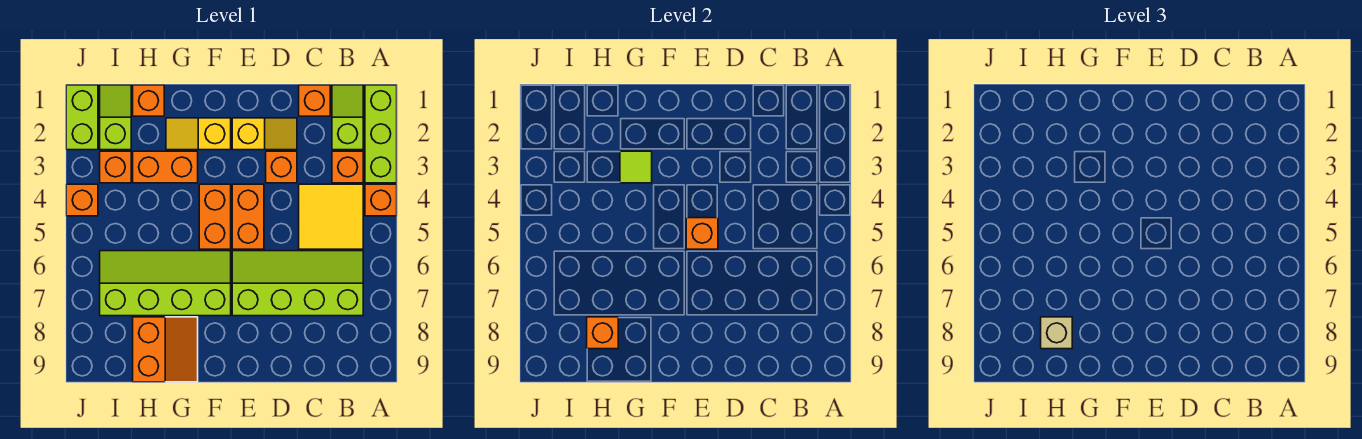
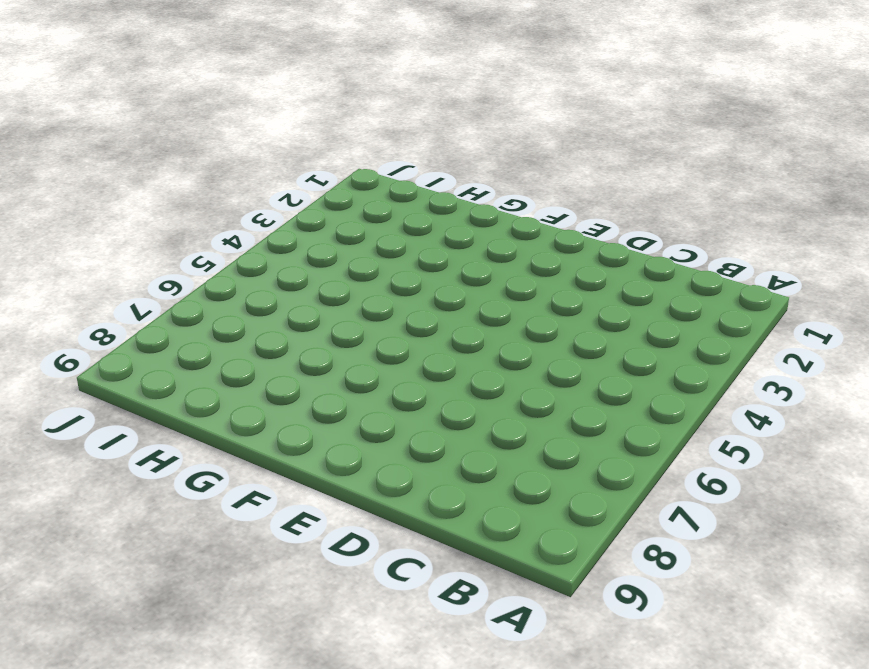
none -> lime brick A1:A3 level 1
none -> orange brick A4 level 1
none -> lime slope B1:B2 level 1 top 2

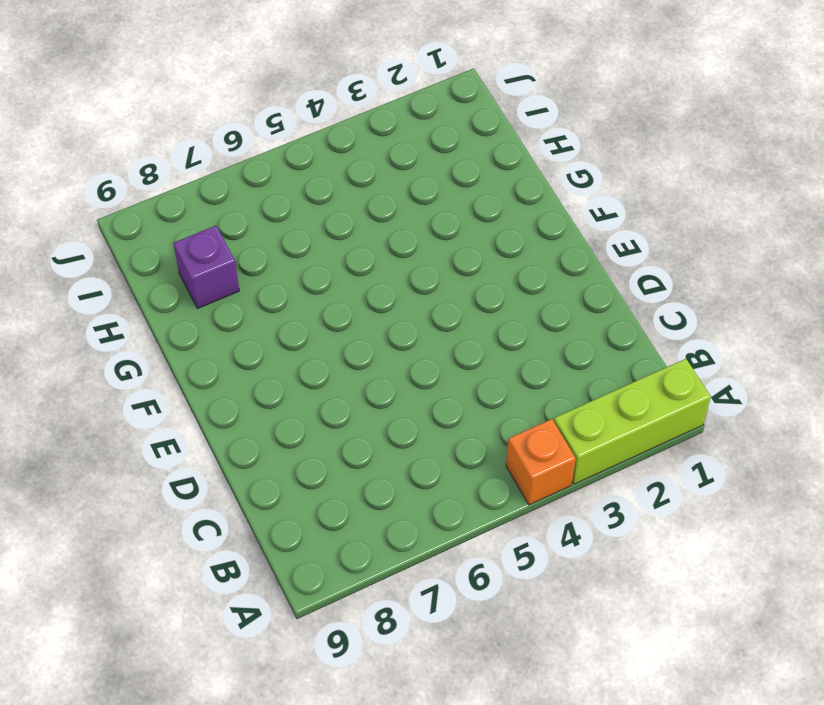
purple brick H8 level 1 -> orange slope G8:H9 level 1 top H
none -> lime slope B1:B2 level 1 top 2
none -> orange brick B3 level 1
none -> yellow tile B4:C5 level 1

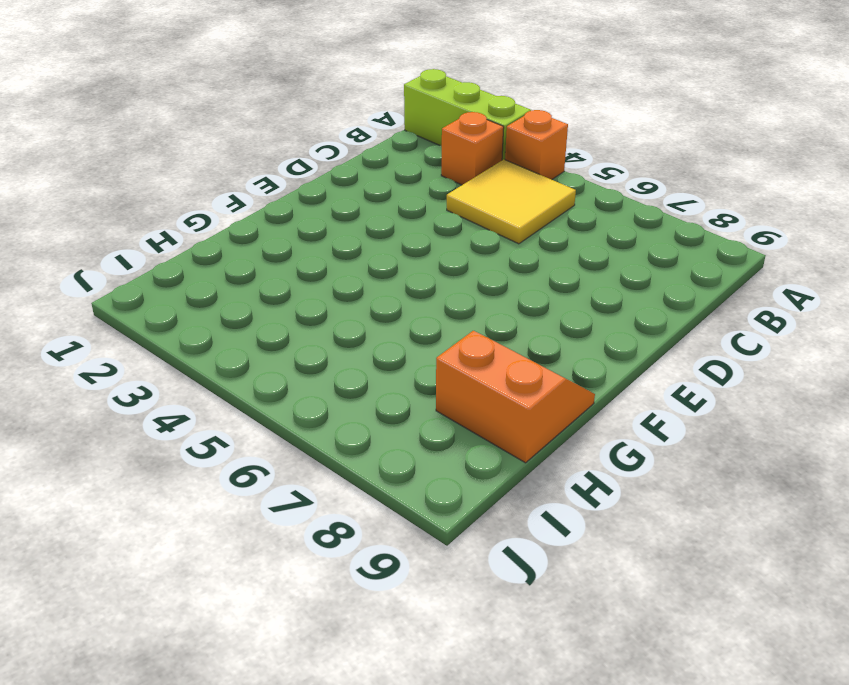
none -> lime slope B1:B2 level 1 top 2
none -> lime slope B6:E7 level 1 top 7
none -> orange brick C1 level 1

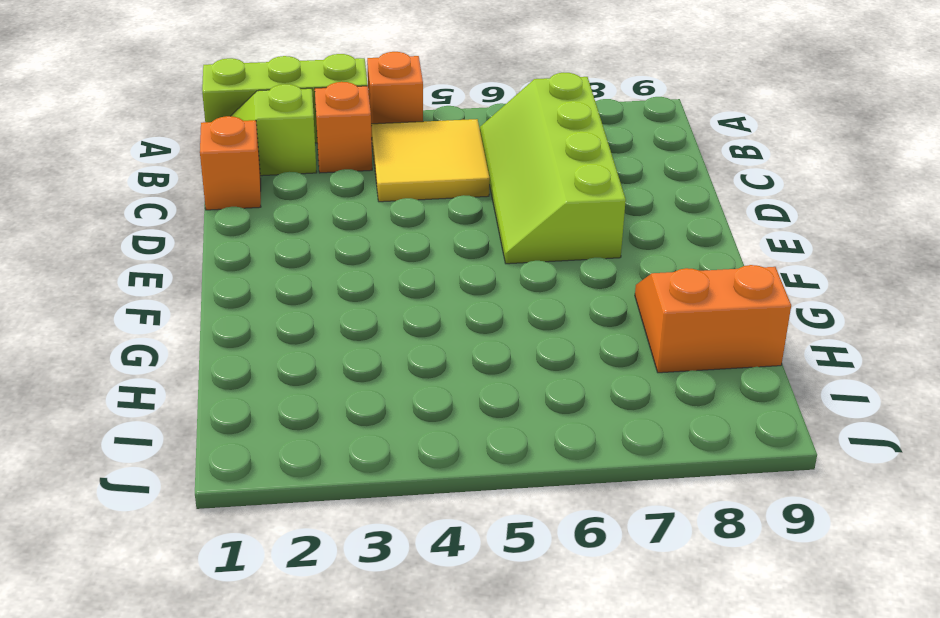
none -> yellow slope D2:E2 level 1 top E
none -> orange brick D3 level 1
none -> orange brick E4:E5 level 1

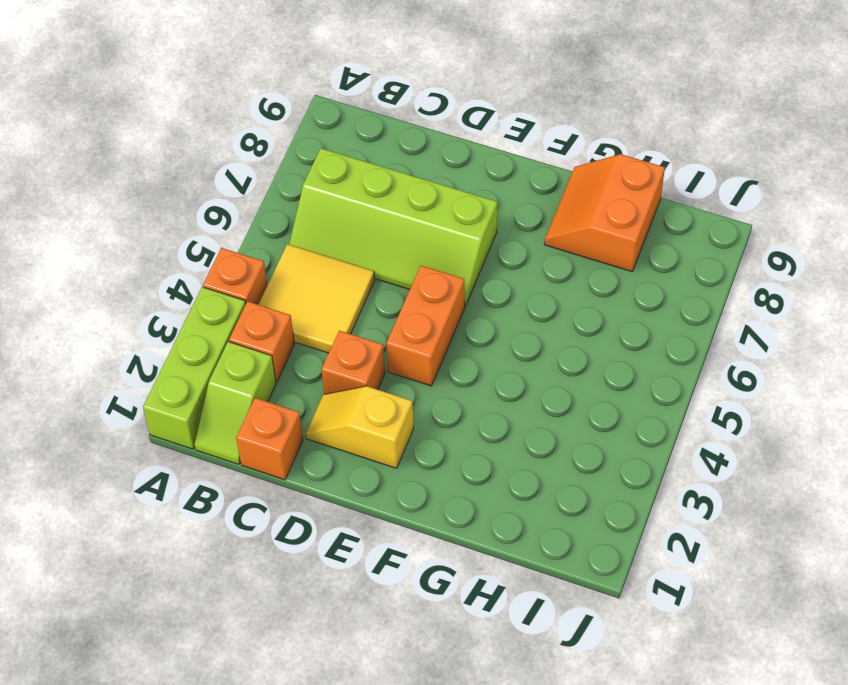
none -> yellow slope F2:G2 level 1 top F
none -> orange brick F4:F5 level 1
none -> lime slope F6:I7 level 1 top 7

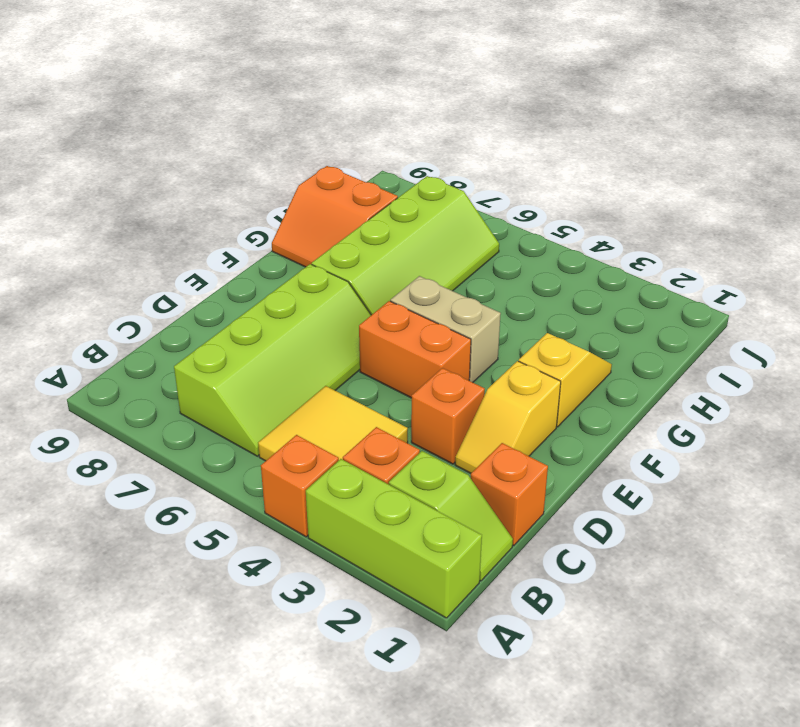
tan brick F4:F5 level 1 -> orange brick F4:F5 level 1
none -> orange brick G3:H3 level 1
none -> orange brick H1 level 1
none -> lime slope I1:I2 level 1 top 2

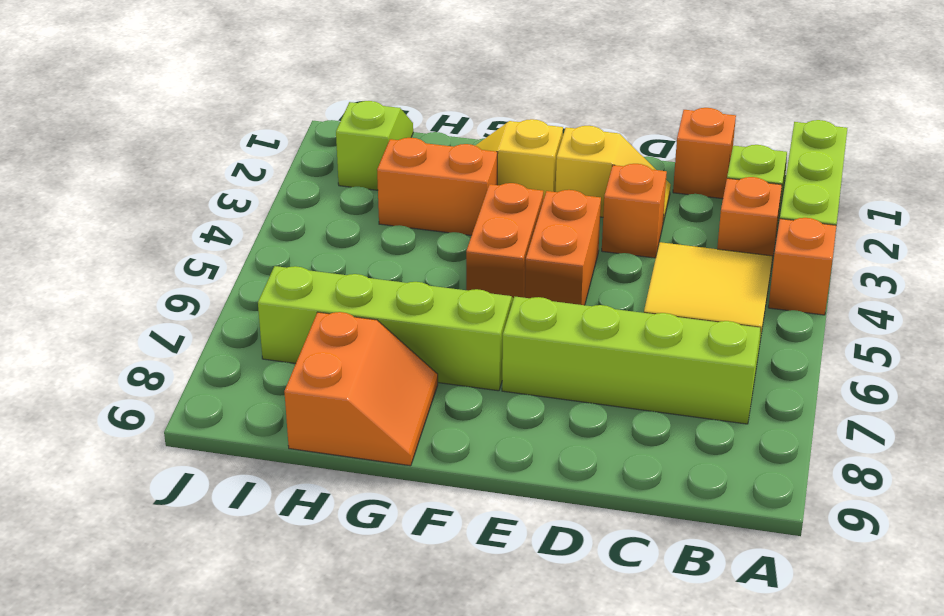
none -> orange brick H1 level 1
none -> orange brick I3 level 1
none -> lime brick J1:J2 level 1

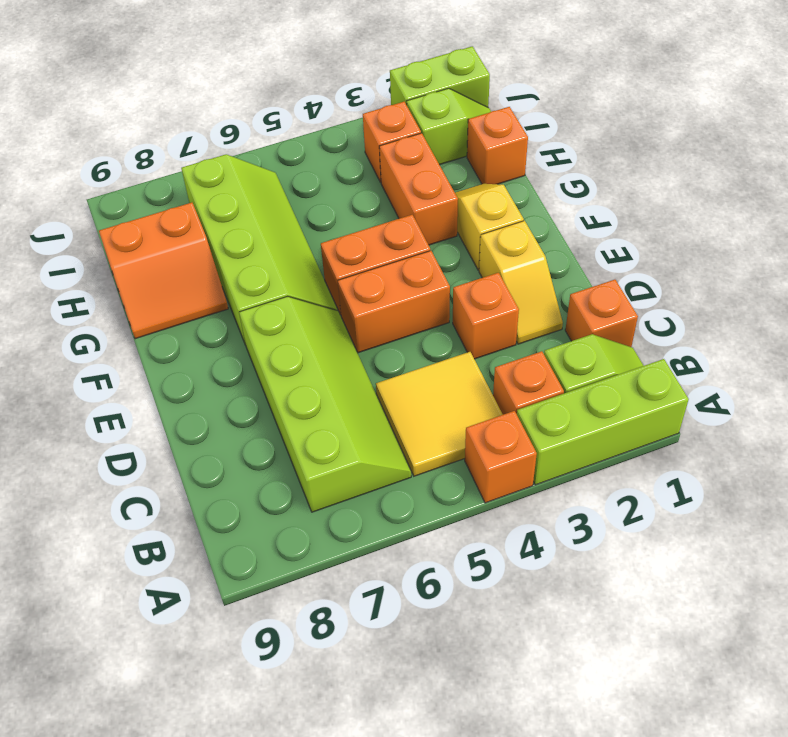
none -> orange brick J4 level 1
none -> orange brick E5 level 2
none -> lime tile G3 level 2

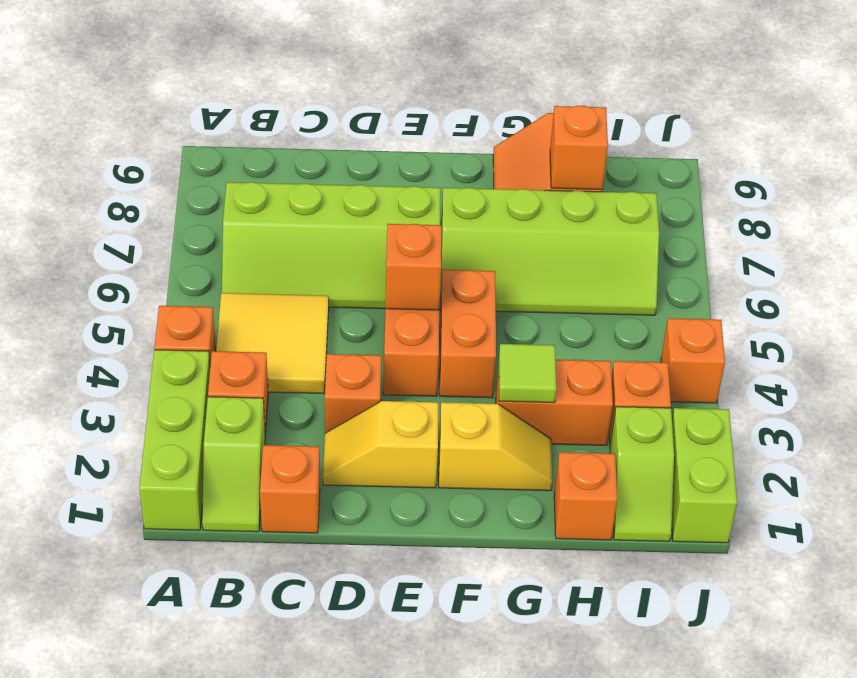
none -> tan brick H8 level 3

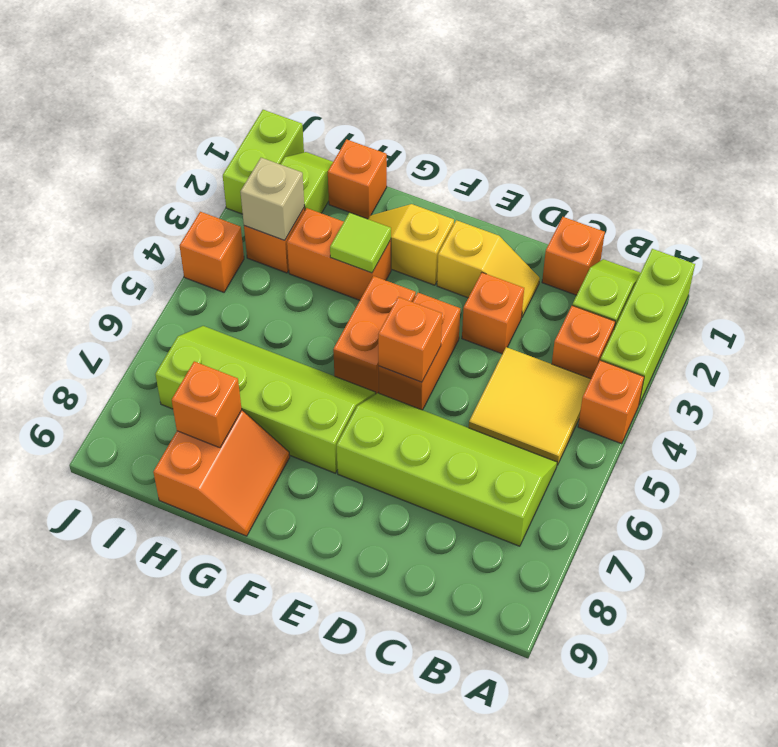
tan brick I3 level 2 -> tan brick H8 level 3

